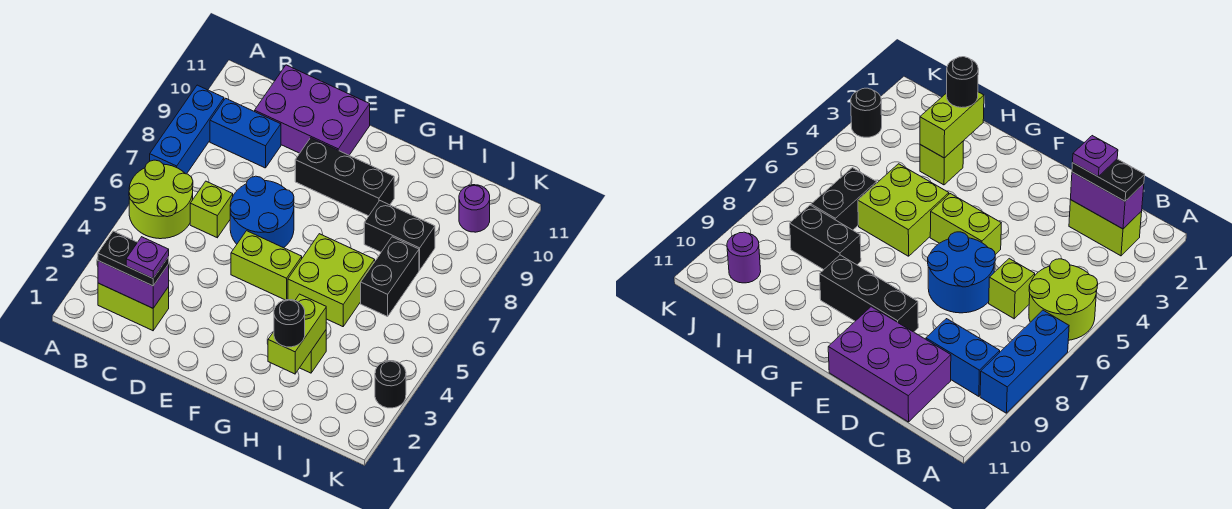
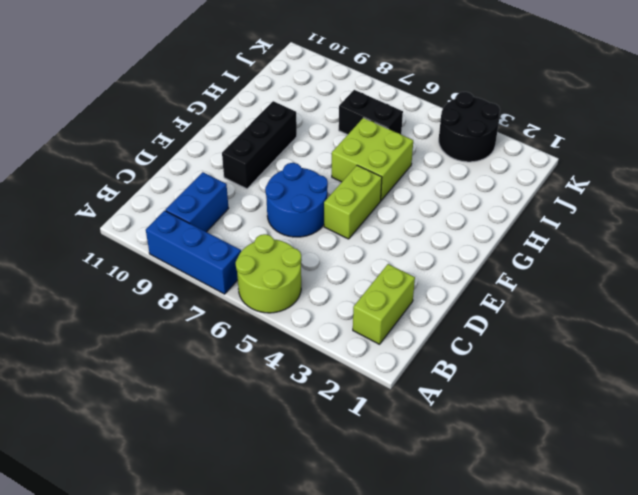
black round brick J3:K4 level 1 -> black round brick K3 level 1
none -> lime brick C6 level 1
none -> purple brick C10:E11 level 1
none -> lime brick H3 level 1

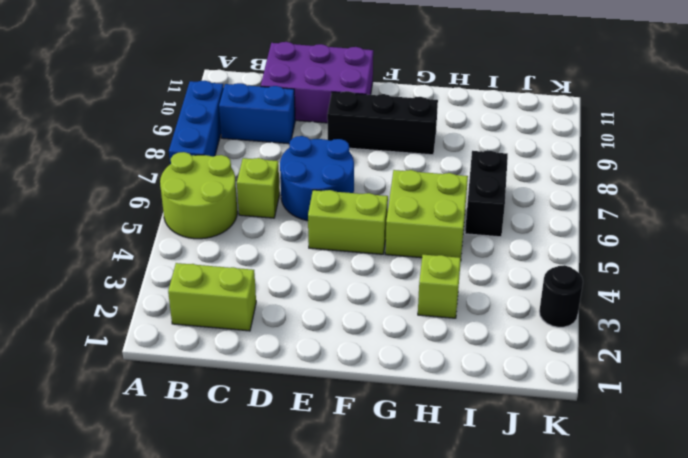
none -> black brick H8:I8 level 1
none -> purple round brick J10 level 1
none -> purple brick B2:C2 level 2

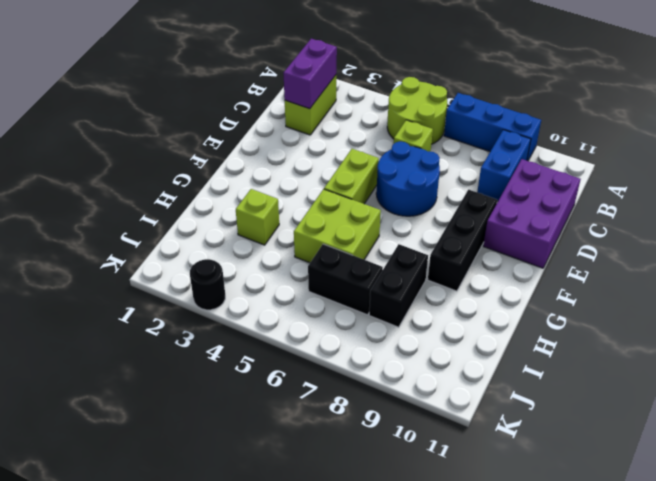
none -> purple round brick J10 level 1
none -> lime brick H2:H3 level 2
none -> black plate B2:C2 level 3

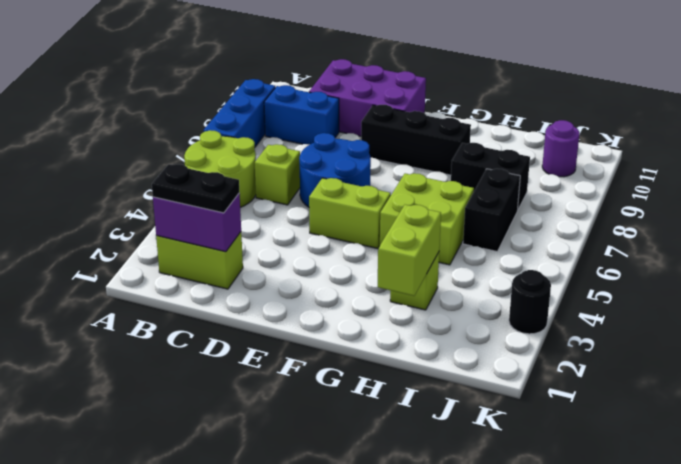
none -> black round brick H2 level 3
none -> purple plate C2 level 4

